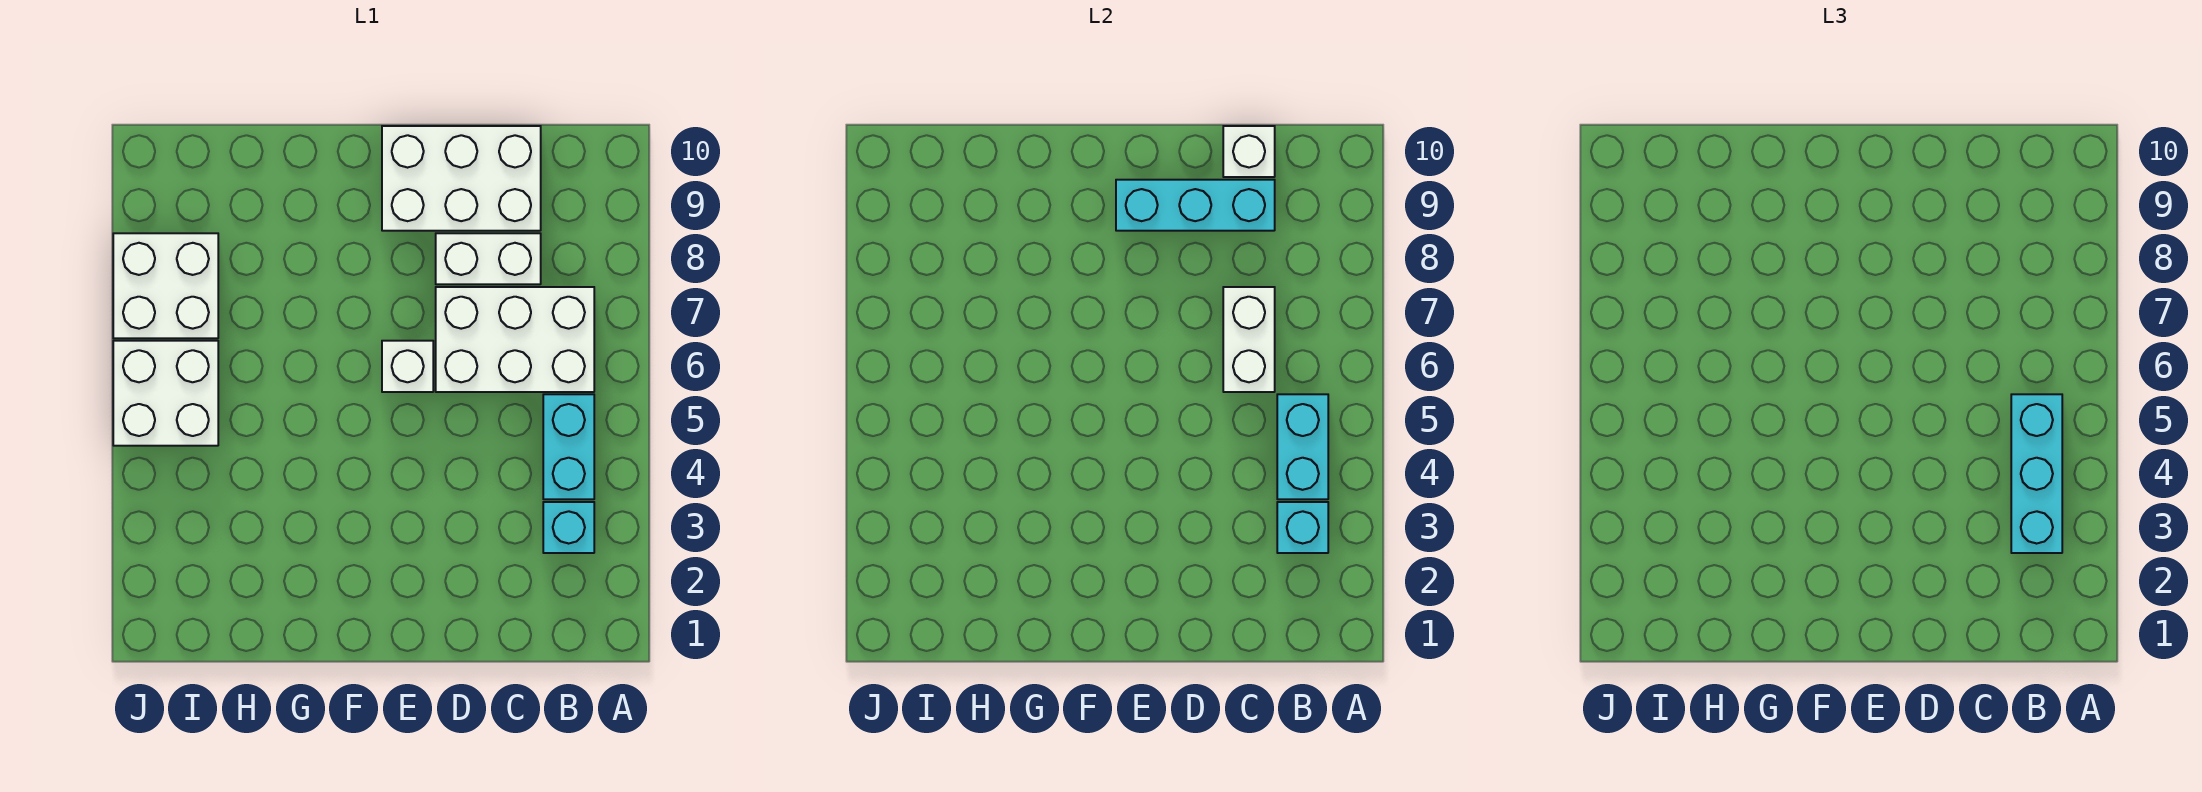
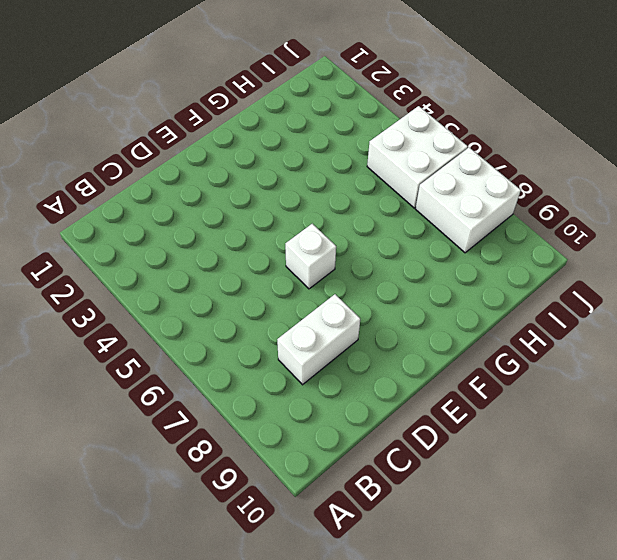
none -> cyan brick B3 level 1
none -> cyan brick B4:B5 level 1
none -> white brick B6:D7 level 1

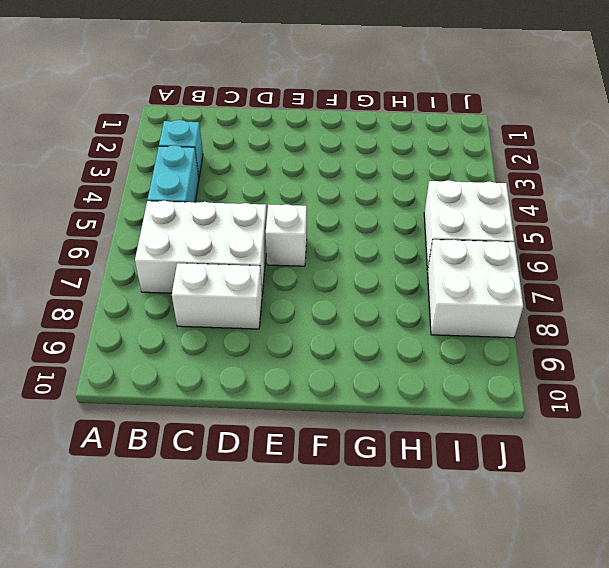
none -> white brick C9:E10 level 1
none -> cyan brick B3 level 2
none -> cyan brick B4:B5 level 2

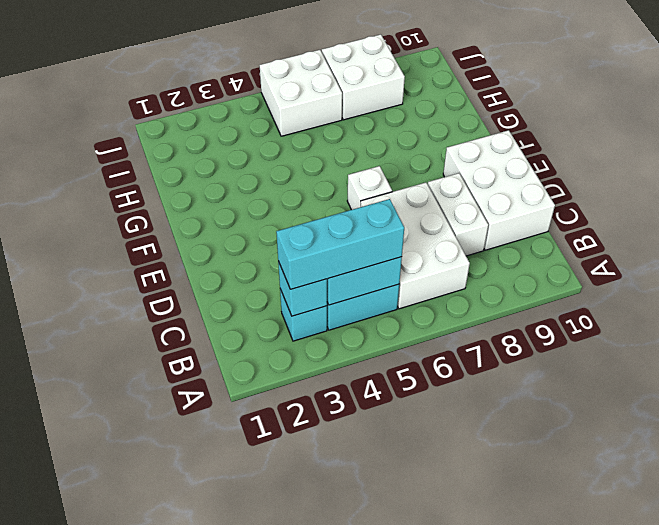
none -> white brick C6:C7 level 2
none -> cyan brick C9:E9 level 2
none -> white brick C10 level 2

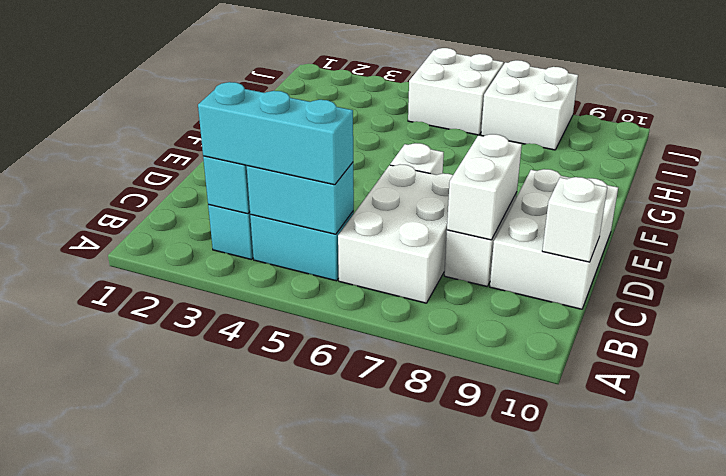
white brick C8:D8 level 2 -> white brick C6:C7 level 2
none -> cyan brick C9:E9 level 2

